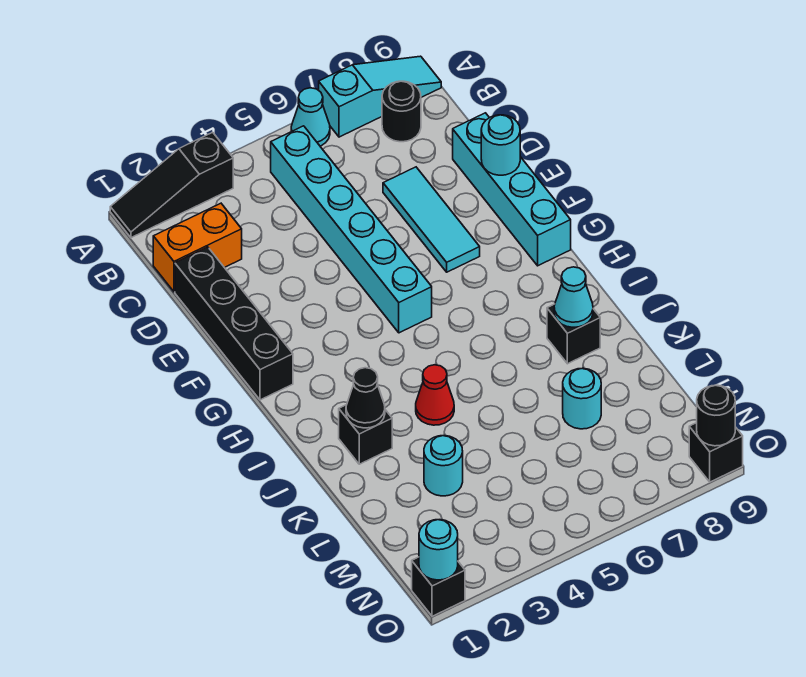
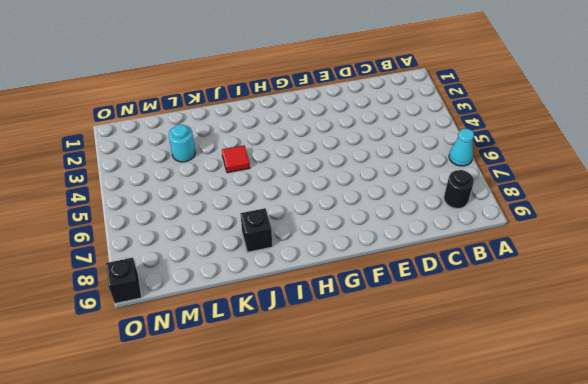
red tile J4 level 1 -> red cone J4 level 1
none -> black slope A1:A3 level 1 top 3
none -> cyan slope A7:A9 level 1 top 7
none -> cyan brick B5:G5 level 1

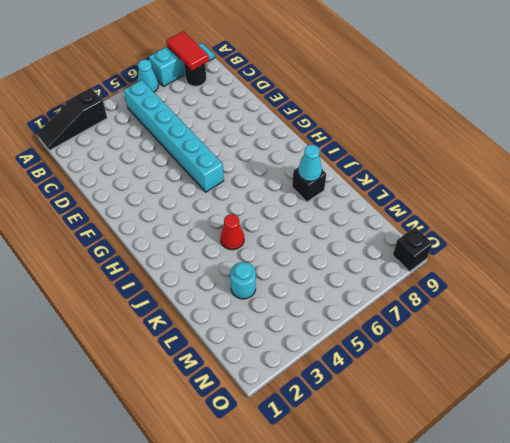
red tile A8:B8 level 2 -> none
none -> orange brick C1:C2 level 1
none -> black brick D1:G1 level 1
none -> cyan tile D7:F7 level 1

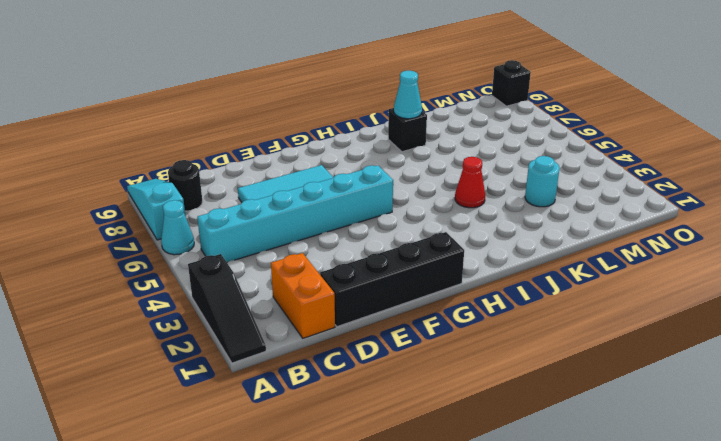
none -> cyan brick D9:G9 level 1
none -> black brick J2 level 1
none -> cyan round brick L7 level 1

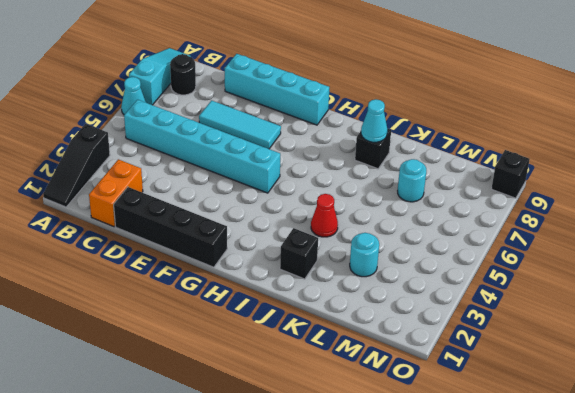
none -> black brick O1 level 1
none -> cyan round brick E9 level 2
none -> black cone J2 level 2

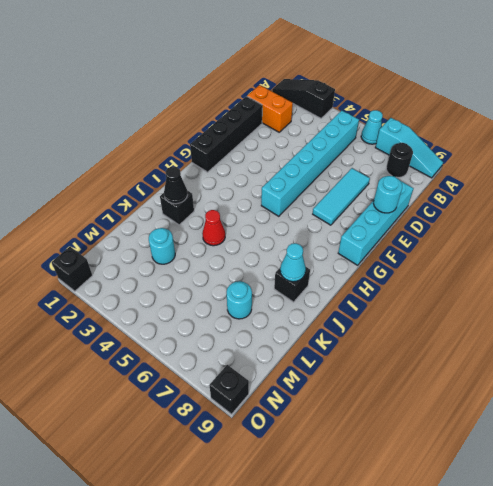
none -> cyan round brick O1 level 2
none -> black round brick O9 level 2

